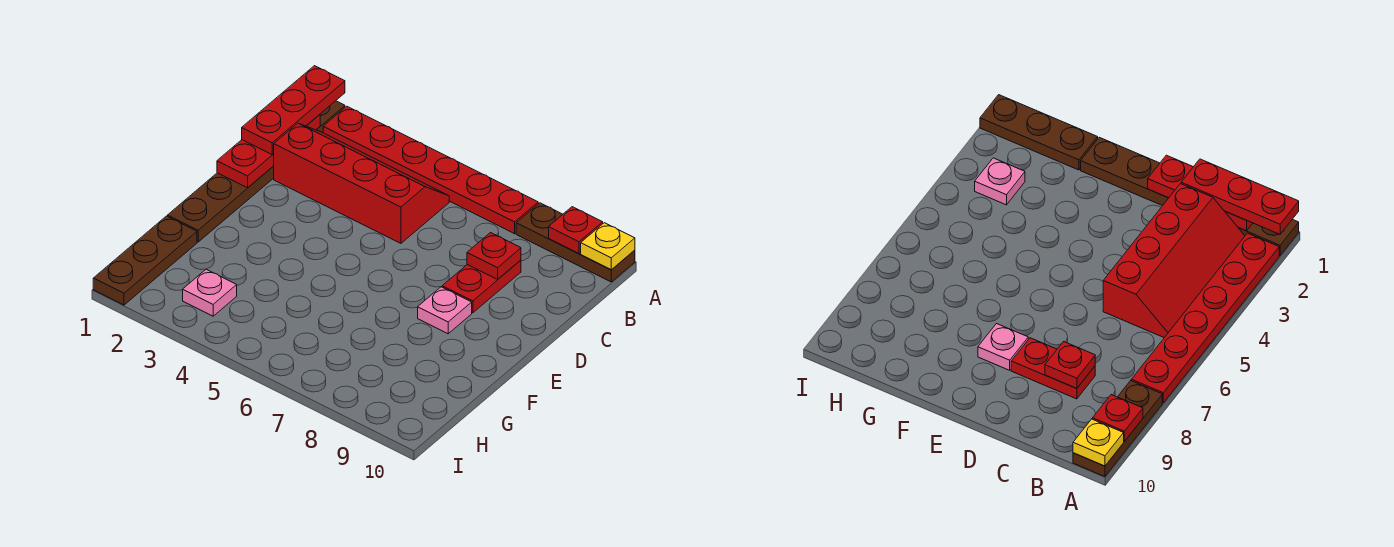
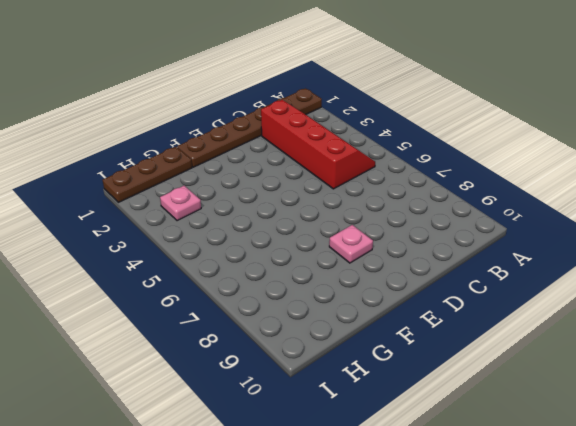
none -> red plate A2:A7 level 1
none -> brown plate A8:A10 level 1
none -> red plate C8:D8 level 1

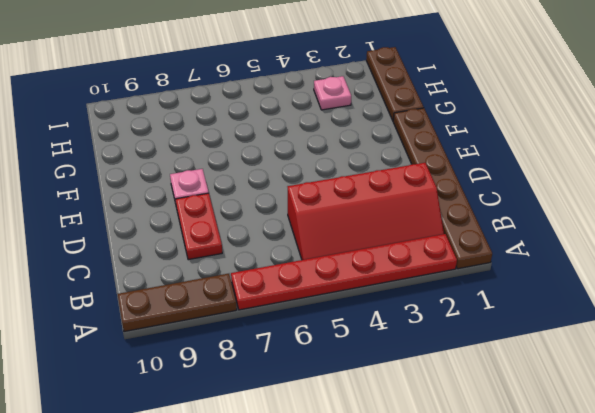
none -> red plate A9 level 2
none -> yellow plate A10 level 2
none -> red plate B1:D1 level 2

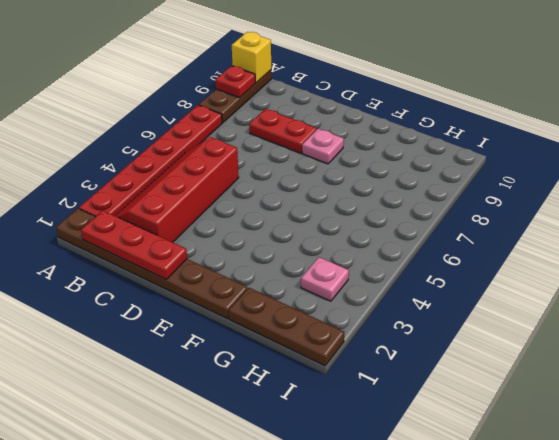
yellow brick A10 level 2 -> yellow plate A10 level 2
none -> red plate C8 level 2
none -> red plate A1:C1 level 3

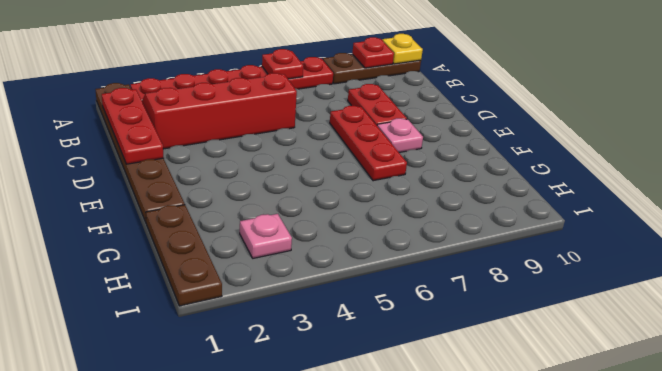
red plate A6 level 2 -> red plate C8 level 2
red plate D7:F7 level 1 -> red plate A1:C1 level 3

